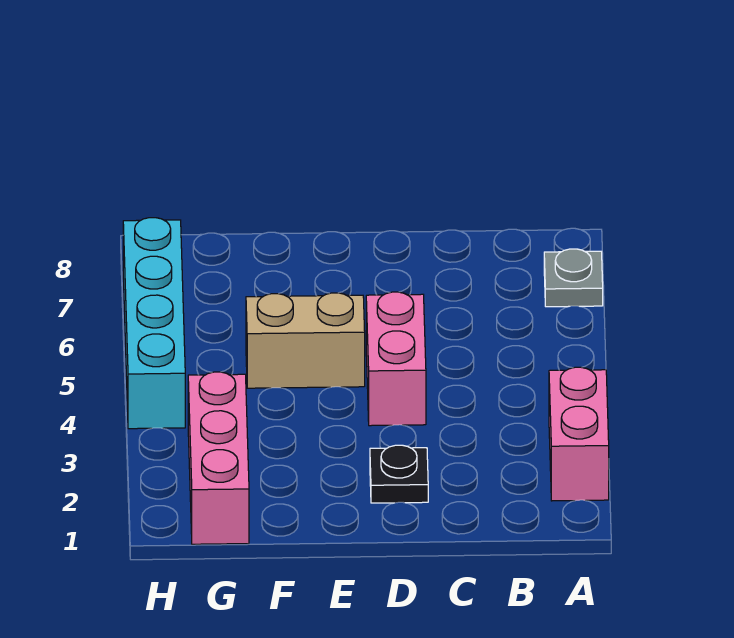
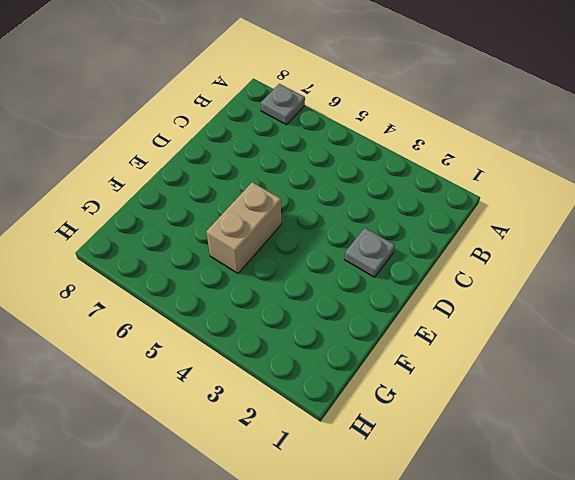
grey plate D2 level 1 -> black plate D2 level 1
none -> pink brick A2:A3 level 1
none -> pink brick D4:D5 level 1

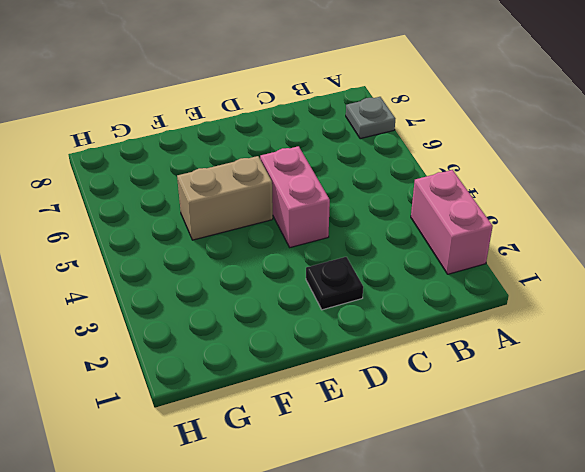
none -> pink brick G1:G3 level 1
none -> cyan brick H4:H7 level 1

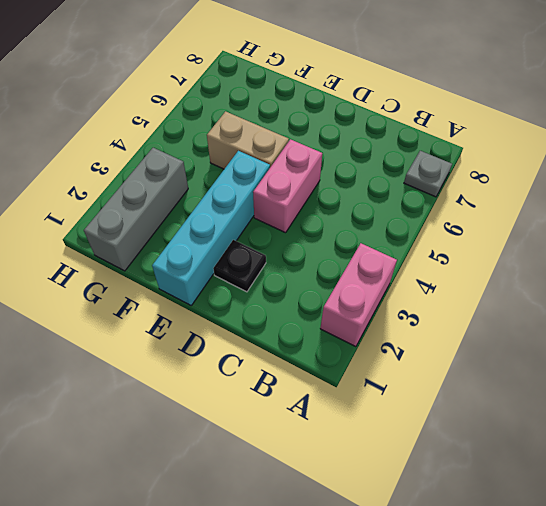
cyan brick E1:E4 level 1 -> cyan brick H4:H7 level 1
grey brick G1:G3 level 1 -> pink brick G1:G3 level 1

